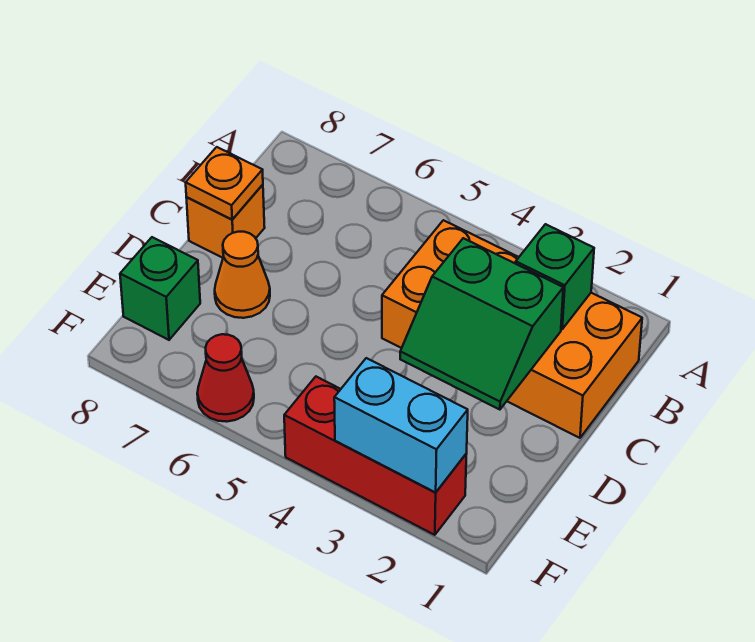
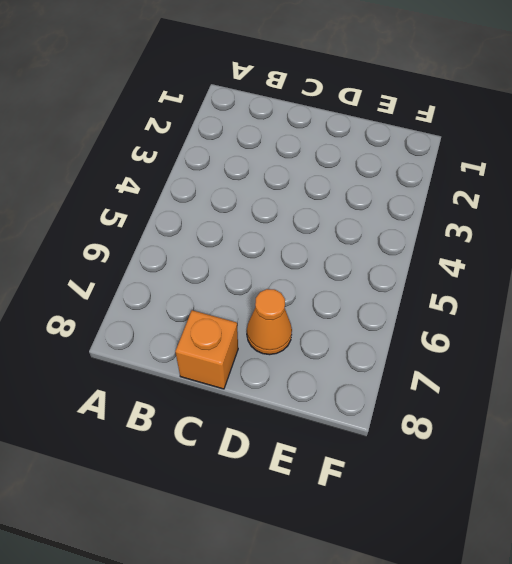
none -> orange brick B1:C4 level 1
none -> green brick E8 level 1

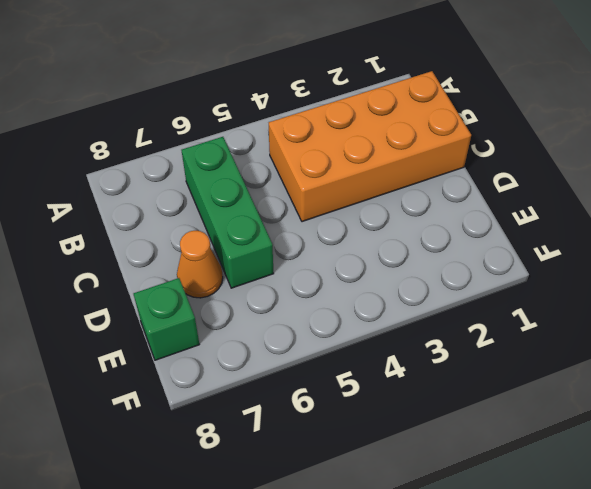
green brick B6:D6 level 1 -> none
none -> orange brick C8 level 1
none -> red brick F2:F4 level 1

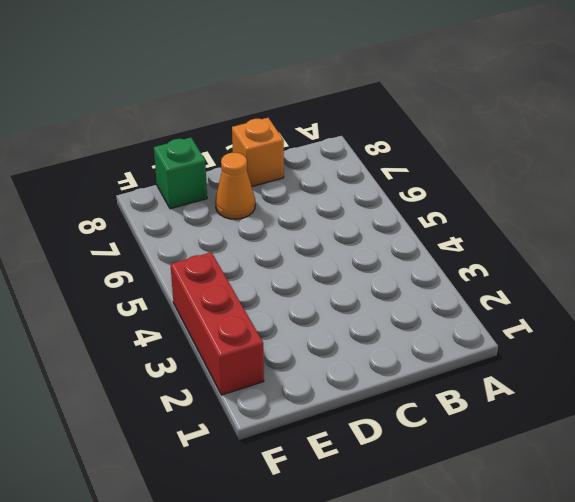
none -> orange brick B1:C4 level 1
none -> red cone F6 level 1

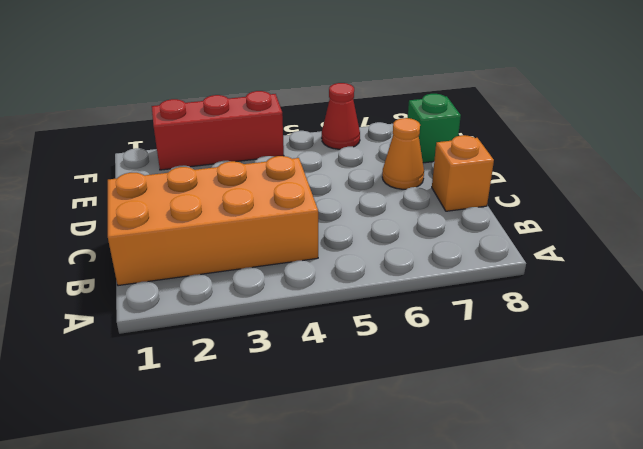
none -> green brick B2 level 2
none -> green slope C2:D3 level 2 top C

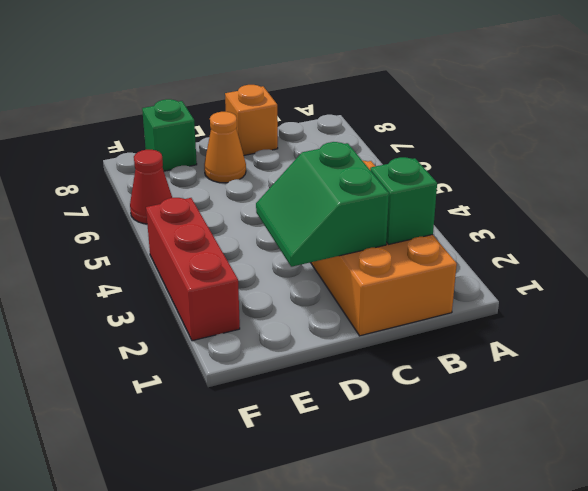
none -> orange plate C8 level 2
none -> cyan brick F2:F3 level 2

